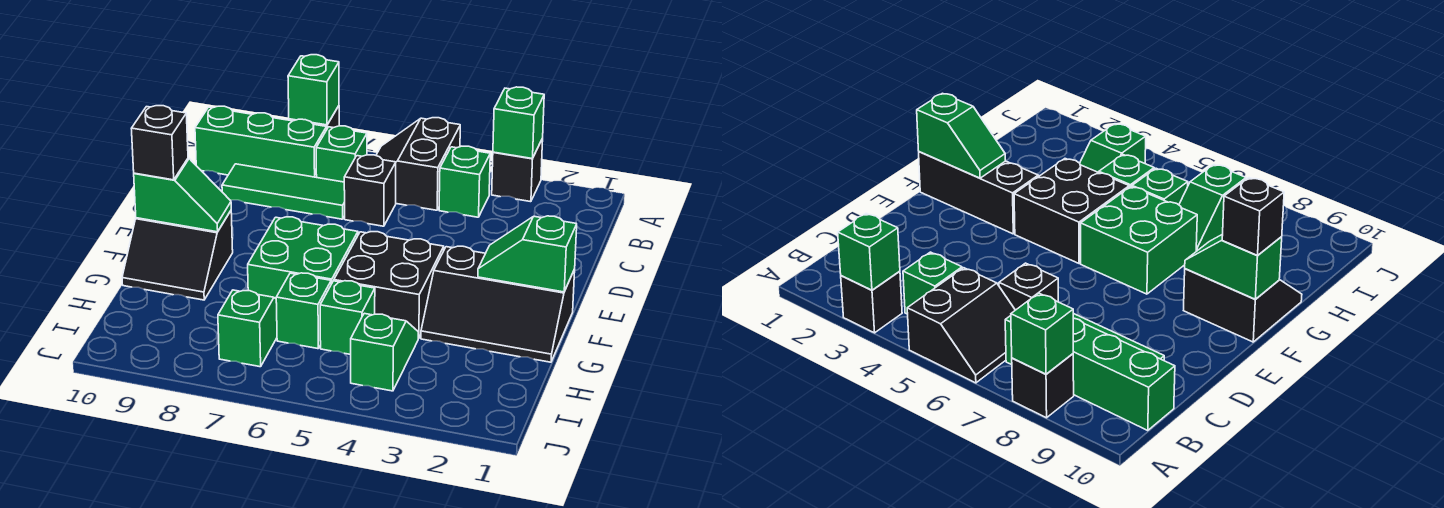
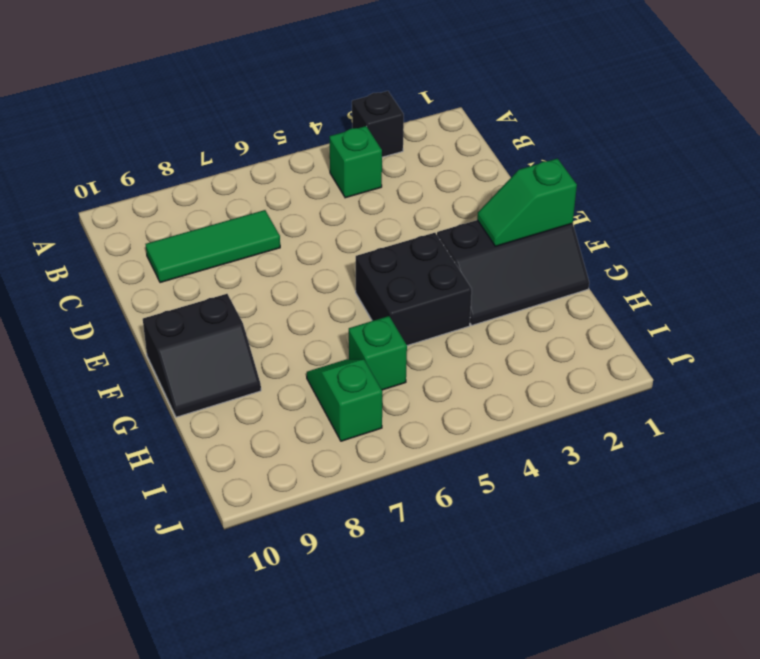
none -> black slope A5:B6 level 1 top 5
none -> black brick A8 level 1
none -> green brick B7 level 1

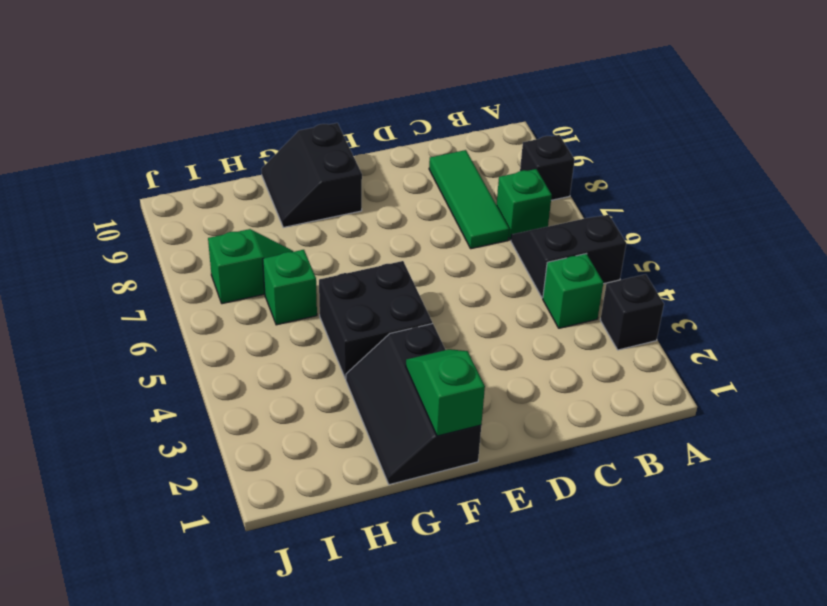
none -> green brick B8:B10 level 1
none -> black brick C6 level 1
none -> green brick F6:G7 level 1

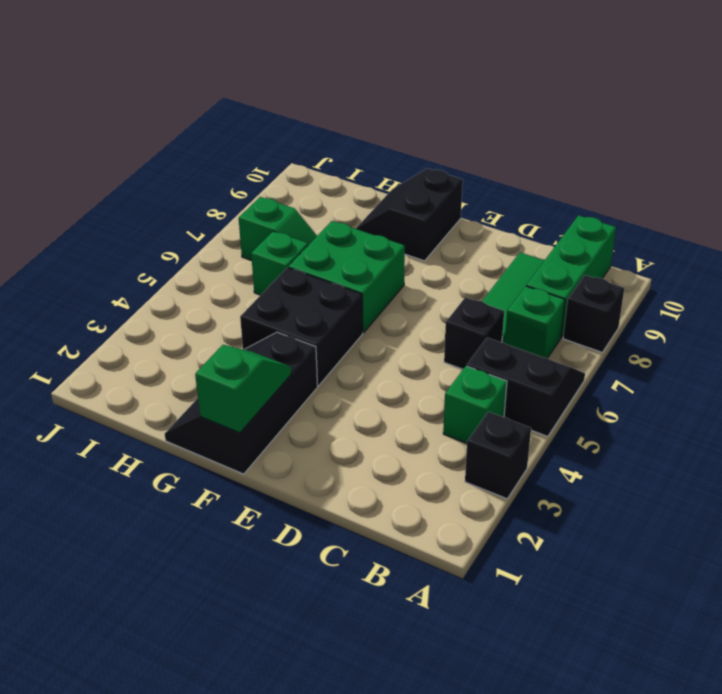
none -> green slope H4:I4 level 1 top I
none -> green brick H5 level 1
none -> green brick A3 level 2

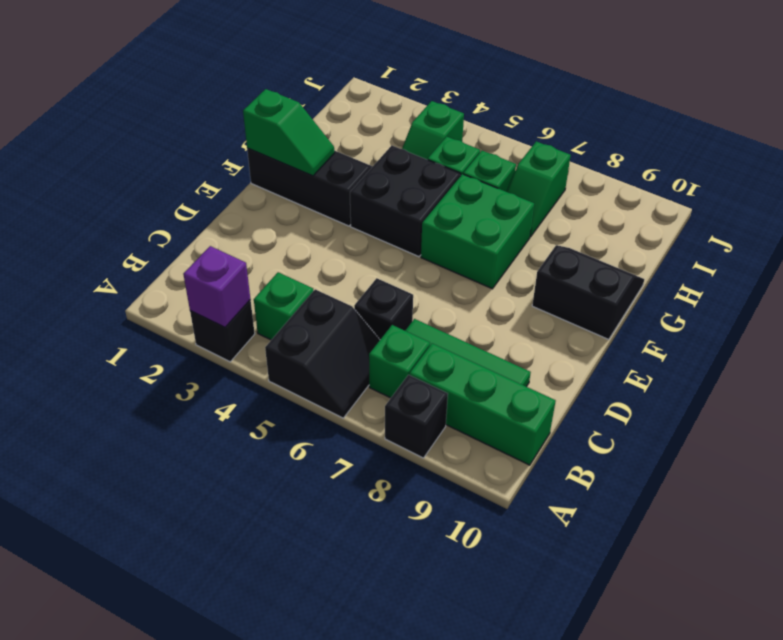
purple brick A3 level 2 -> green brick A3 level 2
none -> green brick A8 level 2
none -> green slope F9:F10 level 2 top 10
none -> black brick F10 level 3

